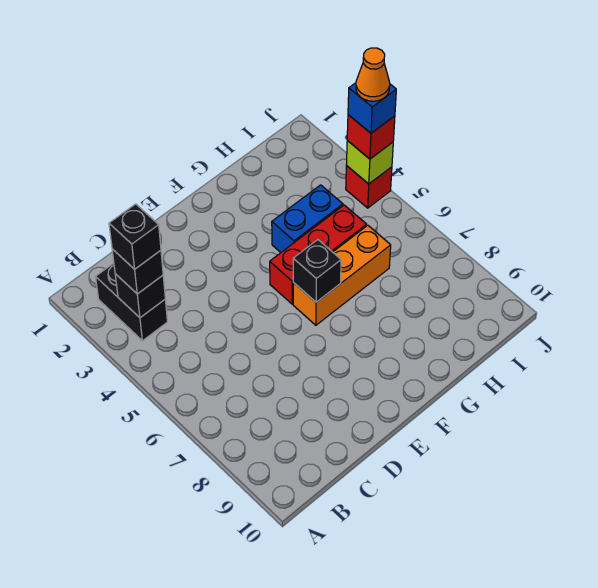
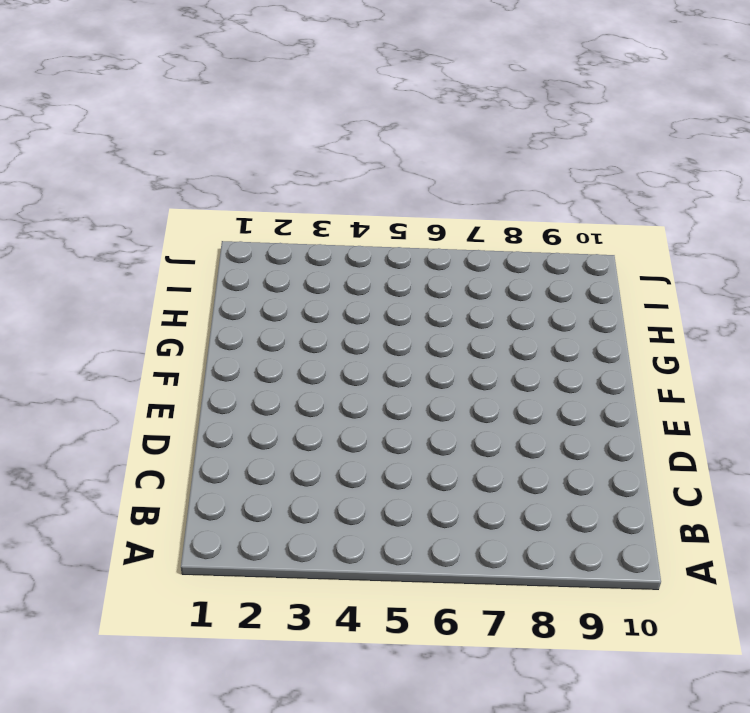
none -> black brick B2:B3 level 1
none -> red brick F5:H5 level 1
none -> orange brick F6:H6 level 1

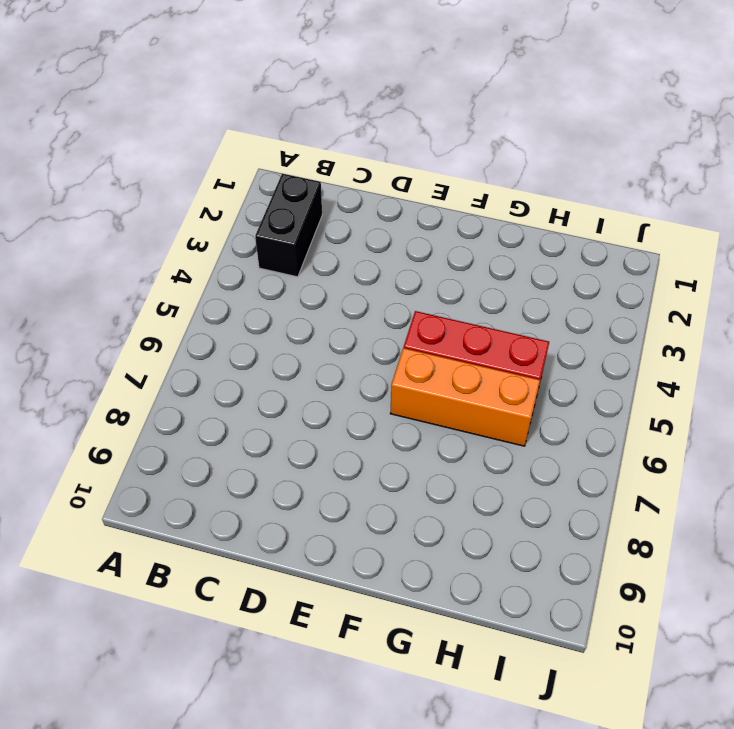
none -> blue brick G4:H4 level 1
none -> red brick J4 level 1
none -> black brick B3 level 2

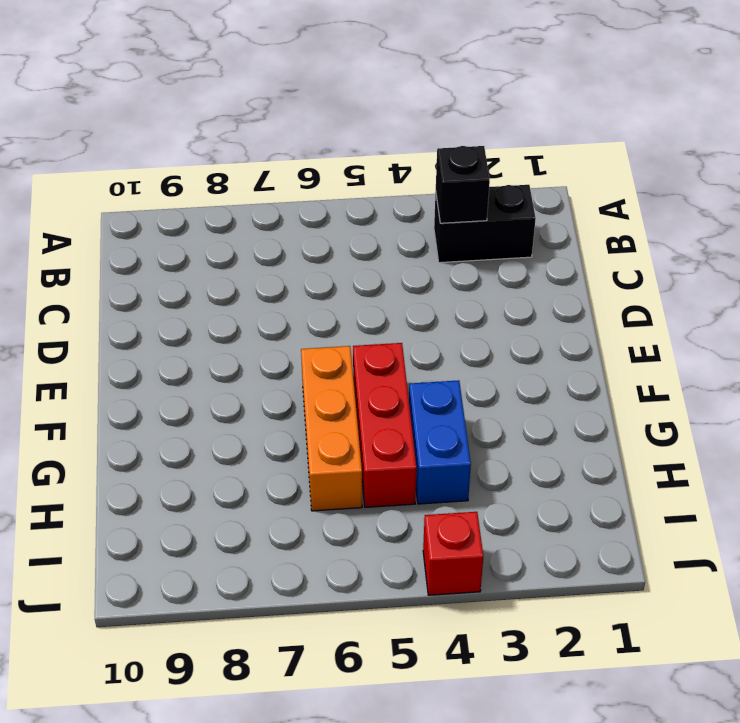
none -> black brick F6 level 2
none -> lime brick J4 level 2
none -> black brick B3 level 3

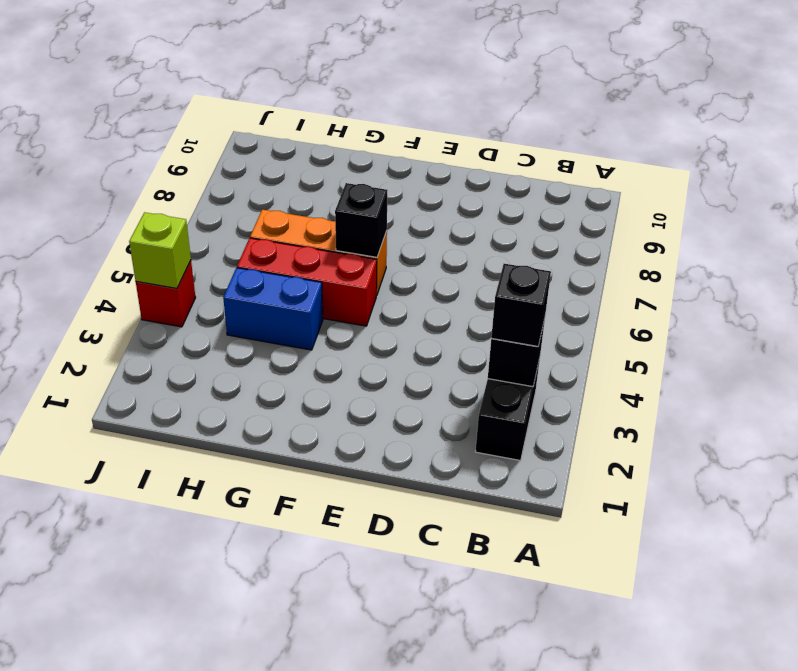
none -> red brick J4 level 3
none -> black brick B3 level 4
none -> blue brick J4 level 4

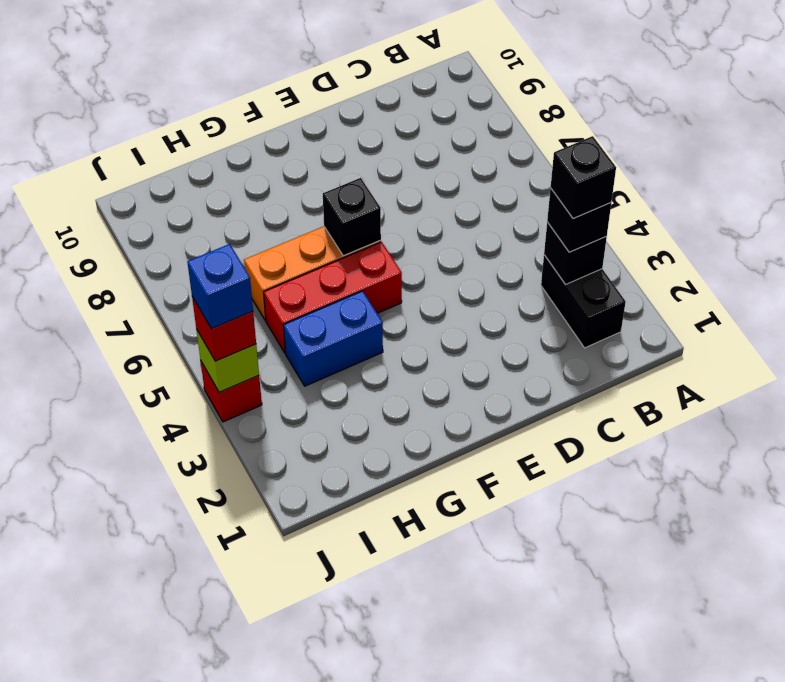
none -> orange cone J4 level 5

